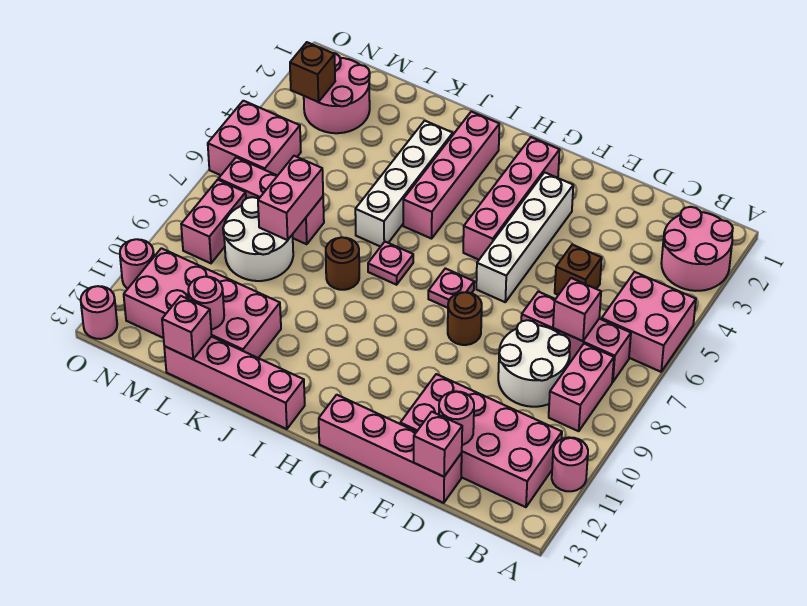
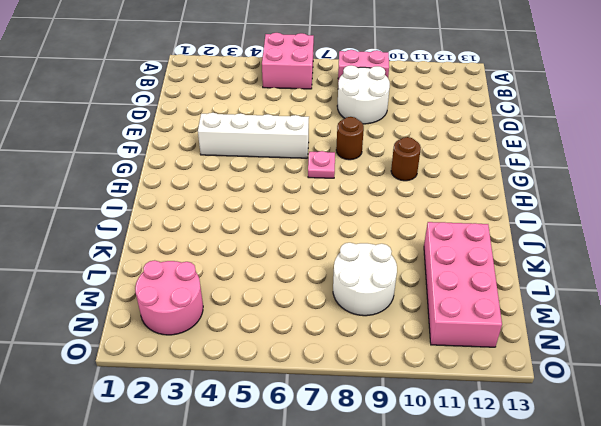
brown round brick G10 level 1 -> brown round brick J8 level 1
none -> pink round brick A2:B3 level 1
none -> pink round brick A11 level 1
none -> pink brick B7:D7 level 1
none -> pink brick B11:E12 level 1

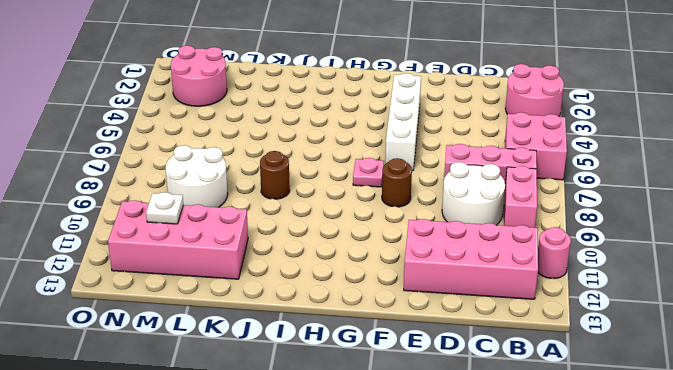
white plate M11 level 2 -> none
none -> brown brick D5 level 1
none -> pink brick D13:G13 level 1
none -> pink brick G2:G5 level 1
none -> pink brick I2:I5 level 1

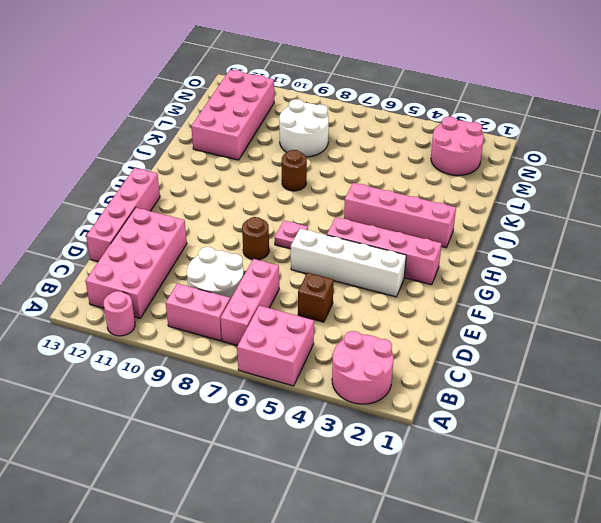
none -> pink plate I7 level 1
none -> pink brick I13:L13 level 1
none -> white brick J3:J6 level 1
none -> pink brick L7:N7 level 1

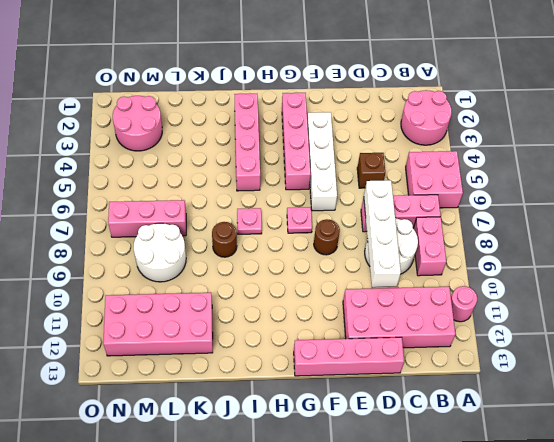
white brick D7:D10 level 2 -> white brick J3:J6 level 1
none -> pink brick I13:L13 level 1
none -> pink brick N5:O6 level 1
none -> pink brick N8:N9 level 1
none -> pink round brick O11 level 1

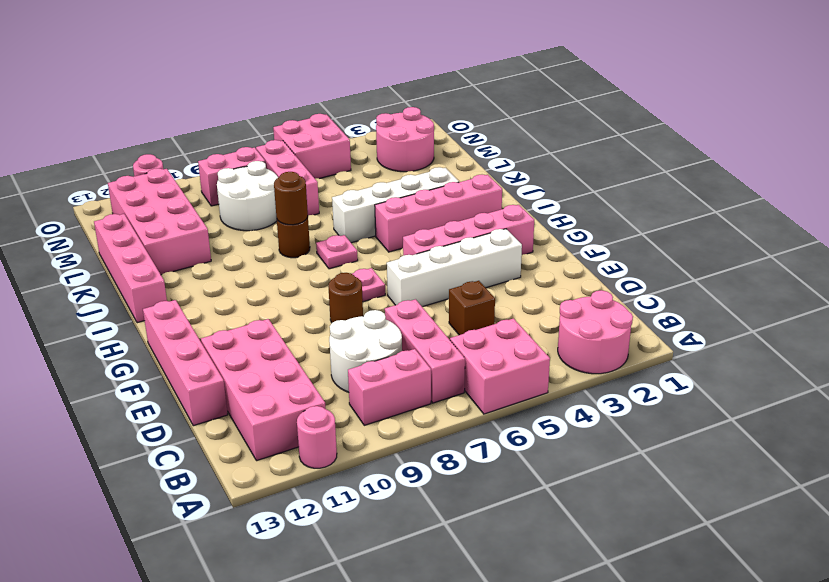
brown round brick J8 level 2 -> none
none -> pink round brick O13 level 1
none -> pink brick C7 level 2
none -> pink round brick D12 level 2
none -> pink brick D13 level 2

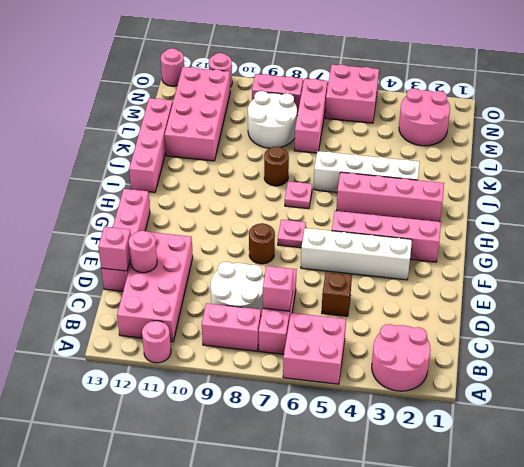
none -> pink brick L7:L8 level 2
none -> pink round brick L12 level 2
none -> pink brick L13 level 2
none -> brown brick N3 level 2

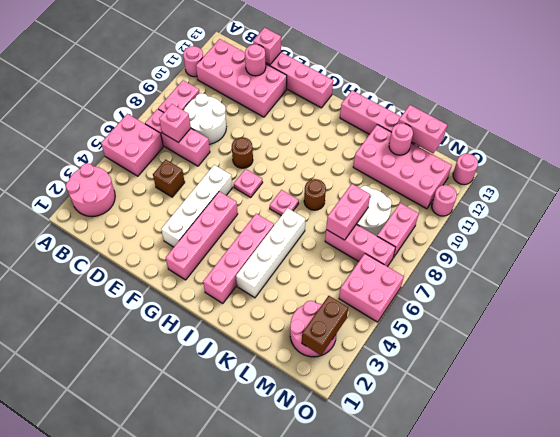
pink brick L13:M13 level 2 -> pink brick L13 level 2
brown brick N2:N3 level 2 -> brown brick N3 level 2

